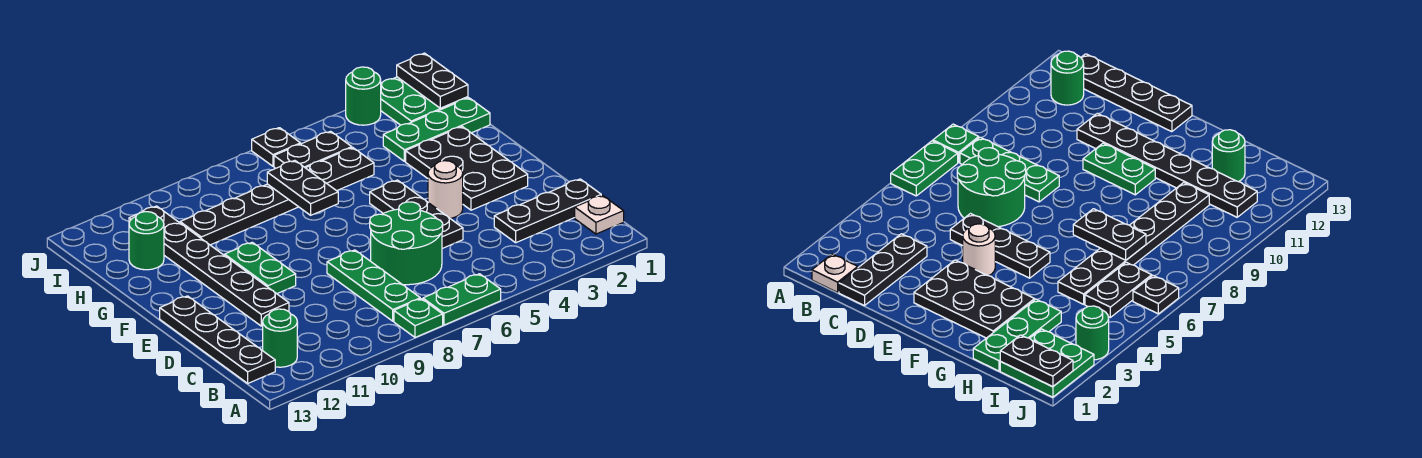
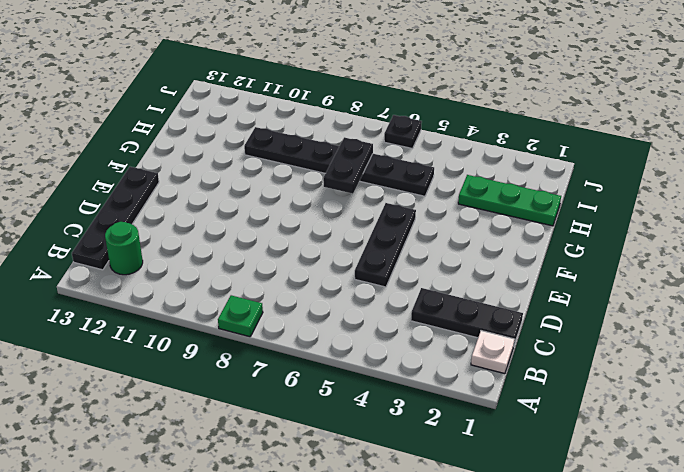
none -> green plate A6:A7 level 1
none -> green plate B8:D8 level 1
none -> green round brick C6:D7 level 1

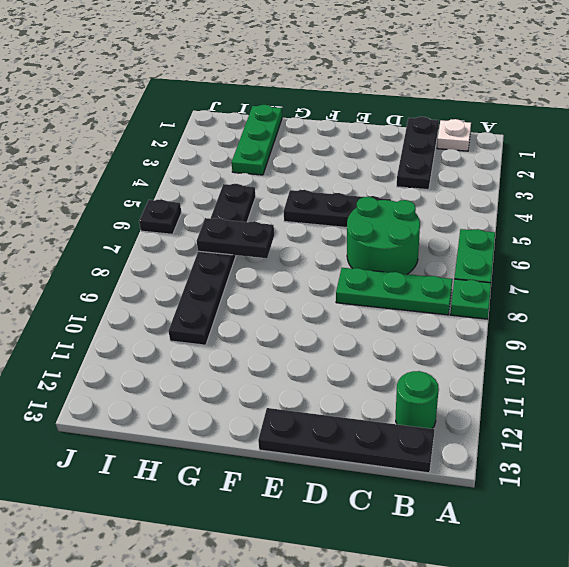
none -> black plate D11:I11 level 1
none -> black plate E2:G3 level 1
none -> white round brick E4 level 1

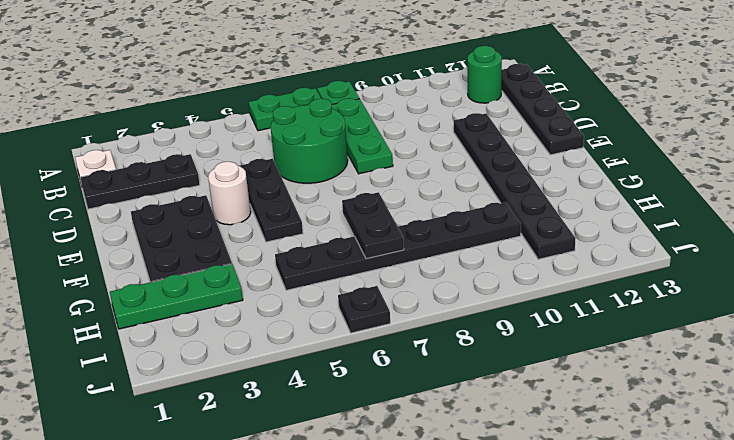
none -> green plate E10:F10 level 1
none -> green round brick H12 level 1
none -> green plate I1:J2 level 1

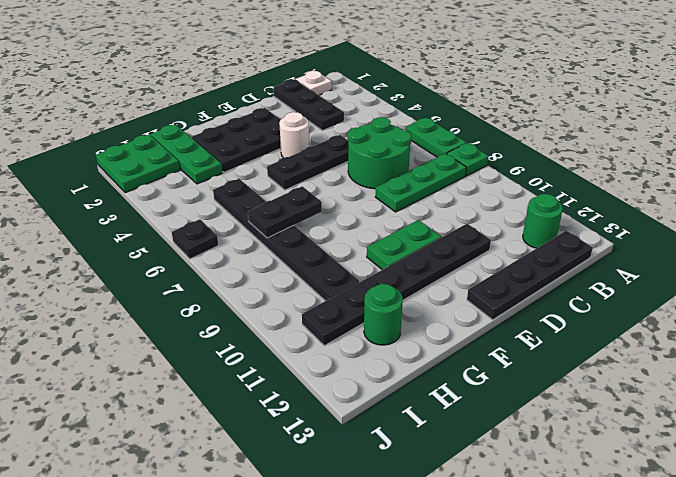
none -> black plate I5:I6 level 1
none -> green round brick J3 level 1
none -> black plate I1:J1 level 2

